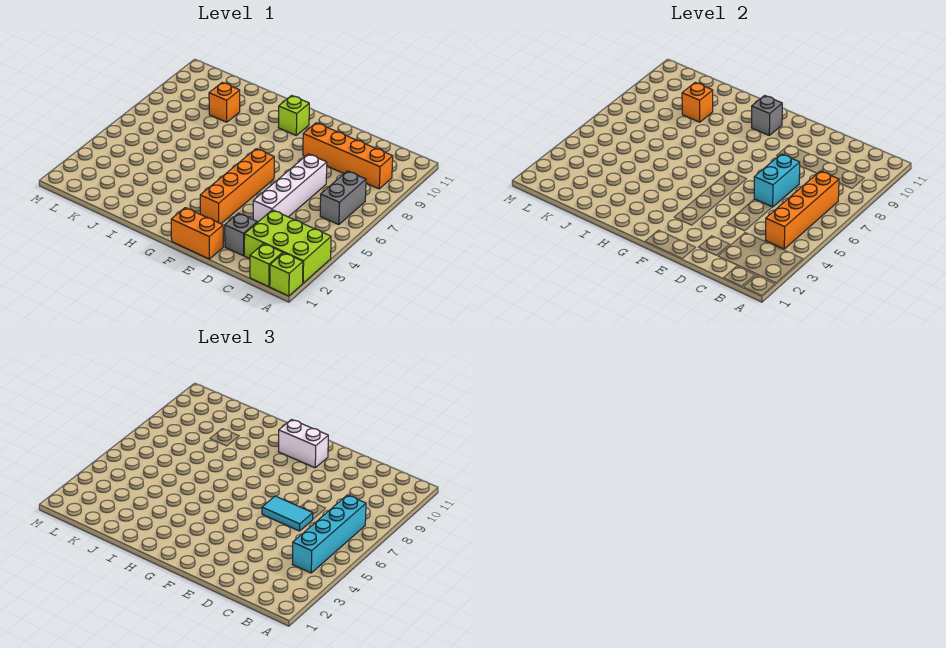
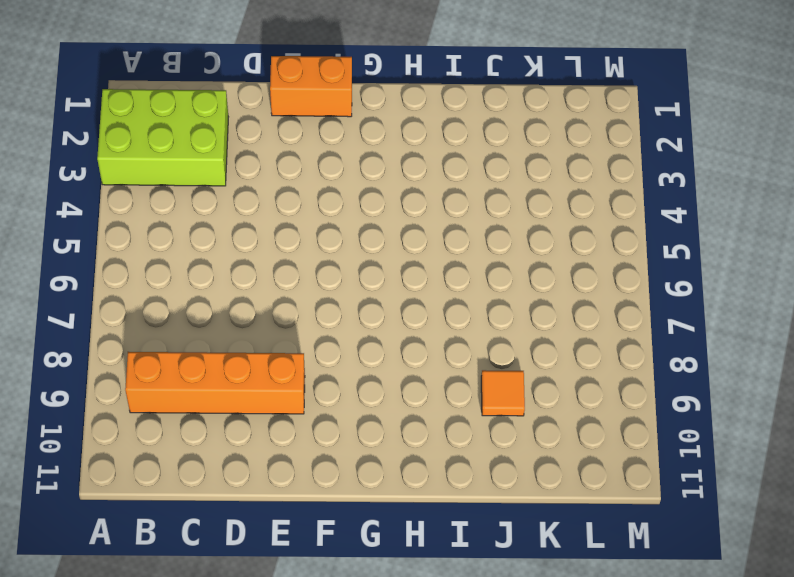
orange tile J9 level 1 -> orange brick J9 level 1
none -> lime brick A1 level 1
none -> lime brick B1 level 1
none -> grey brick B6:B7 level 1

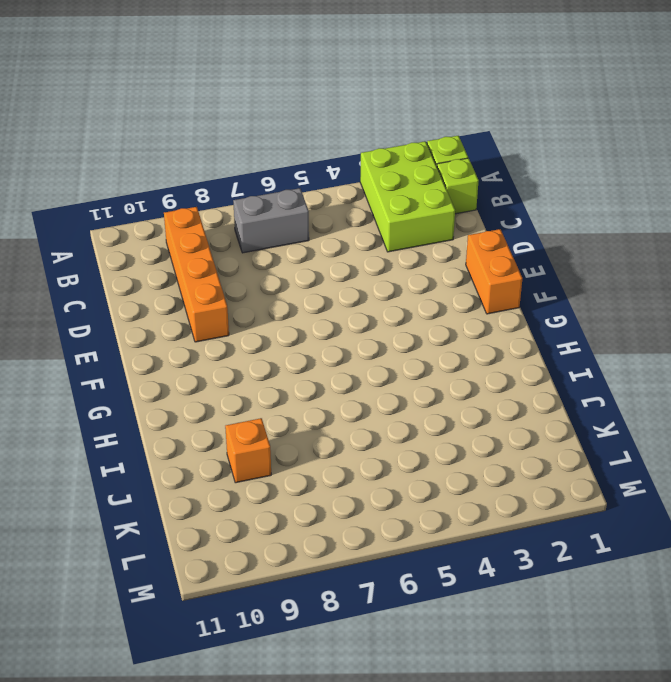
none -> grey brick D2 level 1
none -> white brick D4:D7 level 1
none -> orange brick F3:F6 level 1

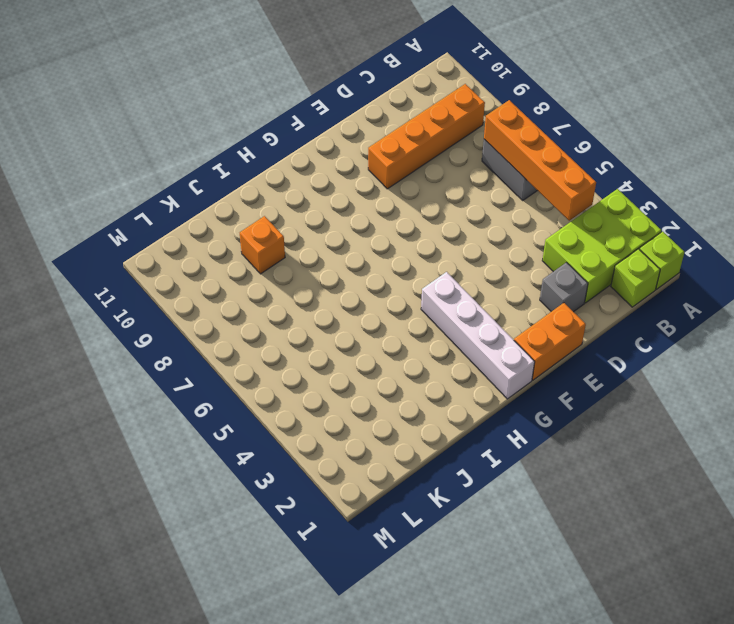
white brick G1:G4 level 1 -> white brick D4:D7 level 1
none -> orange brick F3:F6 level 1
none -> lime brick G10 level 1
none -> cyan brick D6:D7 level 2

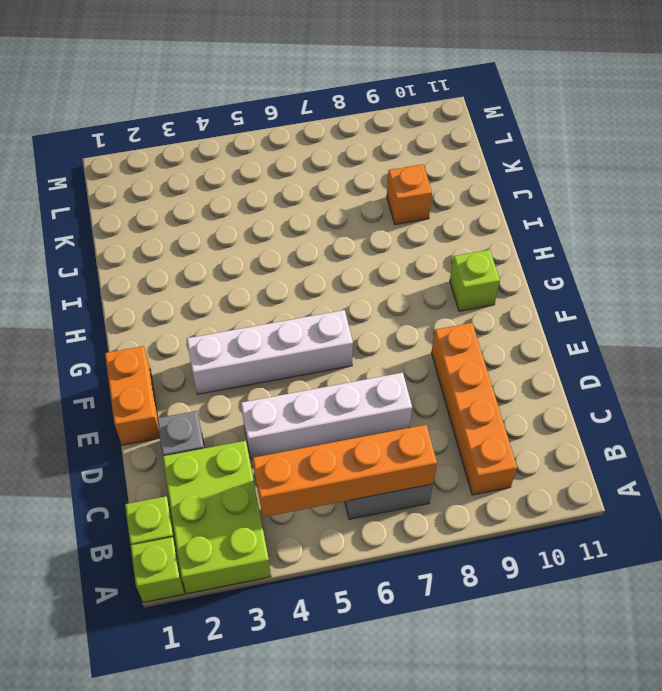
white brick F3:F6 level 1 -> orange brick F3:F6 level 1
none -> cyan brick D6:D7 level 2
none -> grey brick G10 level 2
none -> orange brick J9 level 2

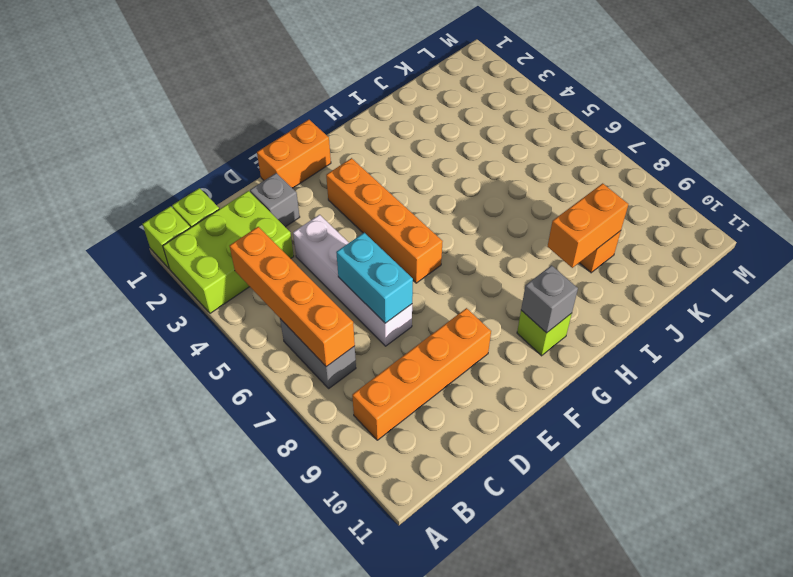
orange brick I9:J9 level 2 -> orange brick J9 level 2
none -> cyan brick B4:B7 level 3
none -> cyan tile D6:E6 level 3
none -> white brick F10:G10 level 3

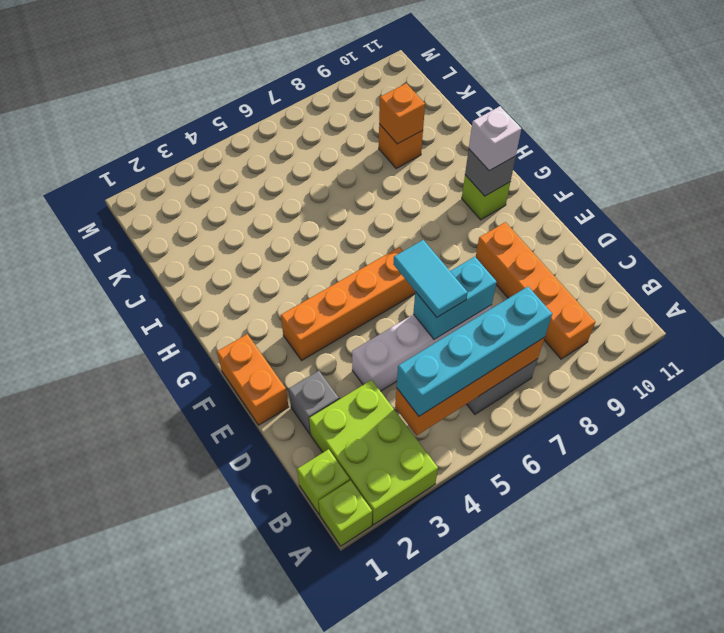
white brick G10 level 3 -> white brick F10:G10 level 3

